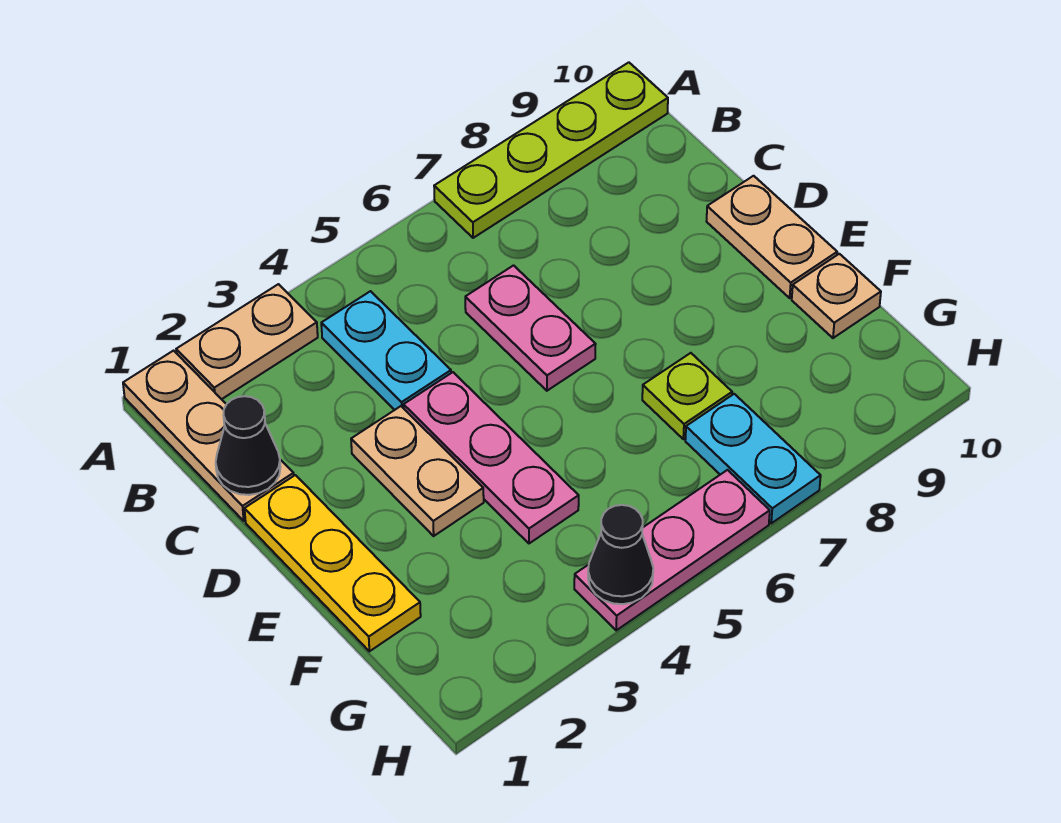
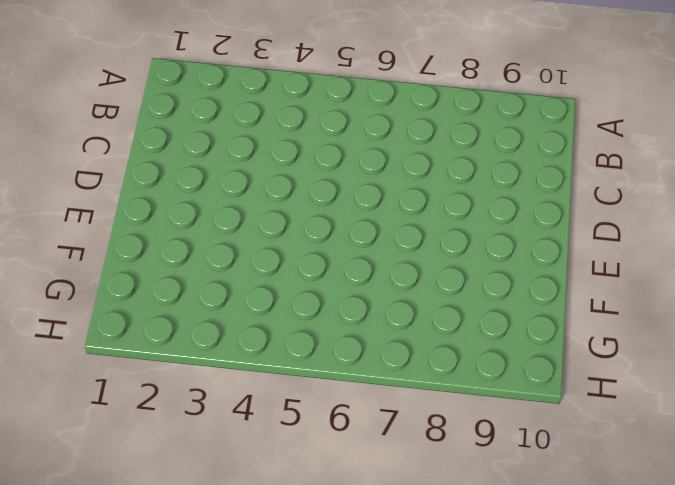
none -> tan plate A1:C1 level 1
none -> tan plate A2:A3 level 1
none -> lime plate A7:A10 level 1

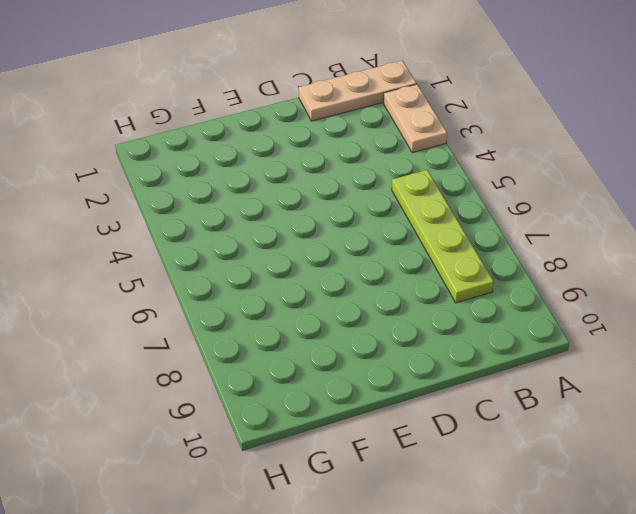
lime plate B5:B8 level 1 -> lime plate A7:A10 level 1
none -> cyan plate B4:C4 level 1
none -> pink plate C6:D6 level 1
none -> yellow plate D1:F1 level 1

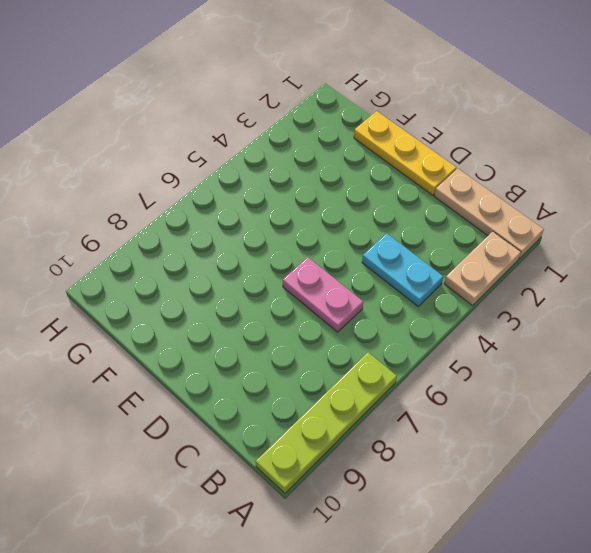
none -> tan plate D3:E3 level 1
none -> pink plate D4:F4 level 1
none -> tan plate D10:E10 level 1

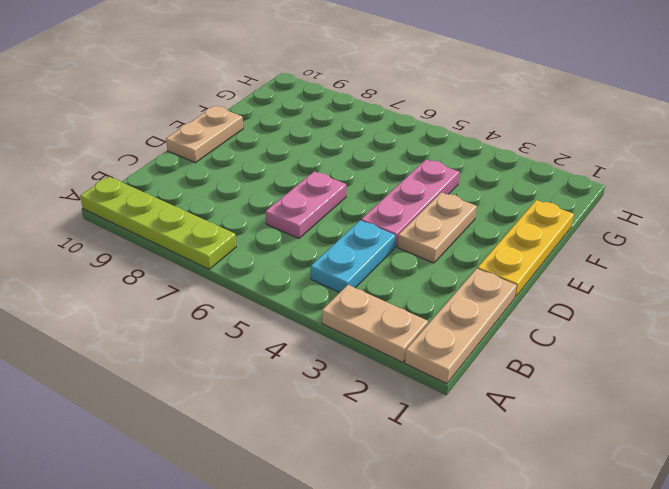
none -> lime plate F7 level 1
none -> tan plate F10 level 1
none -> cyan plate G7:H7 level 1

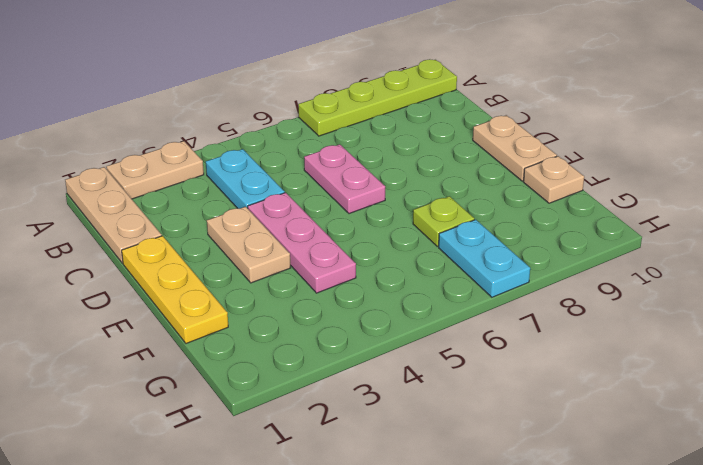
none -> pink plate H4:H6 level 1
none -> black cone C1 level 2
none -> black cone H4 level 2

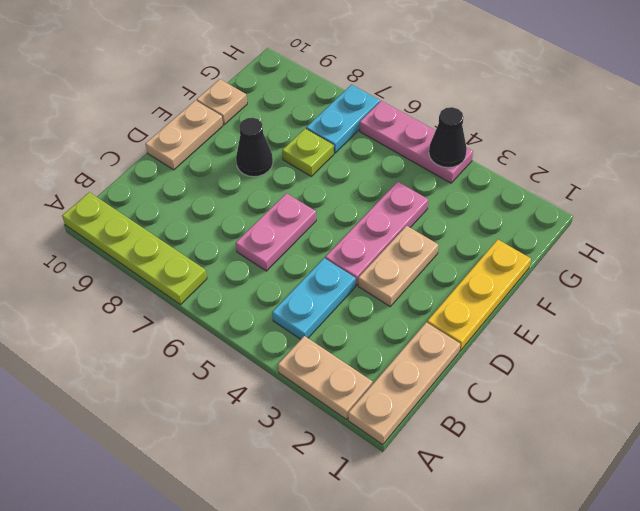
black cone E8 level 1 -> black cone C1 level 2

